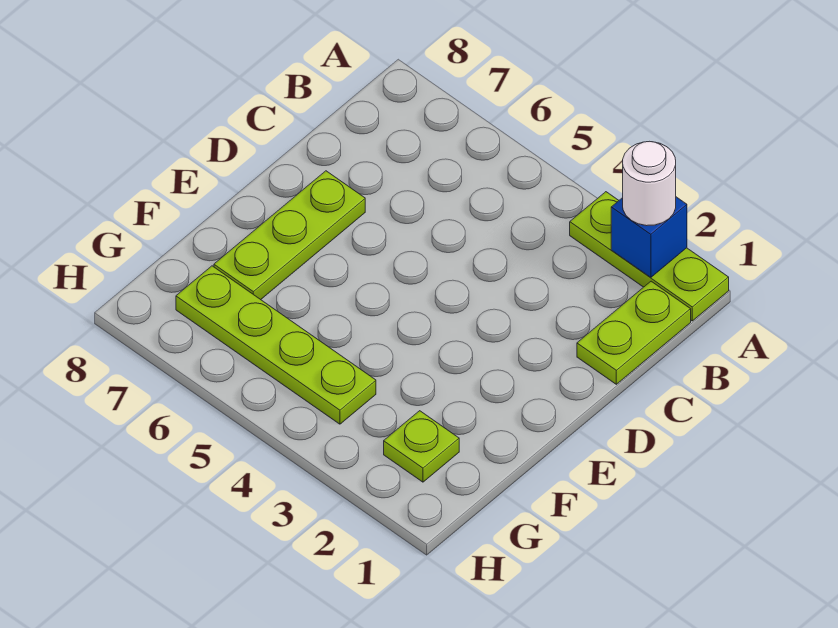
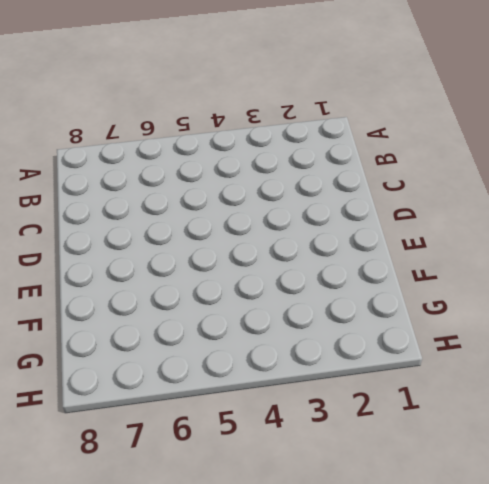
none -> lime plate A1:A3 level 1
none -> lime plate B1:C1 level 1

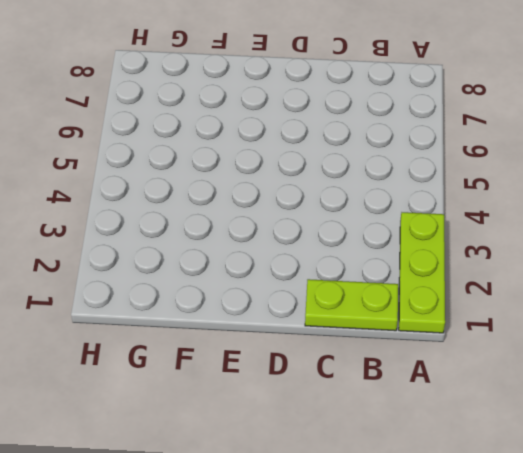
none -> lime plate D7:F7 level 1
none -> lime plate G2 level 1

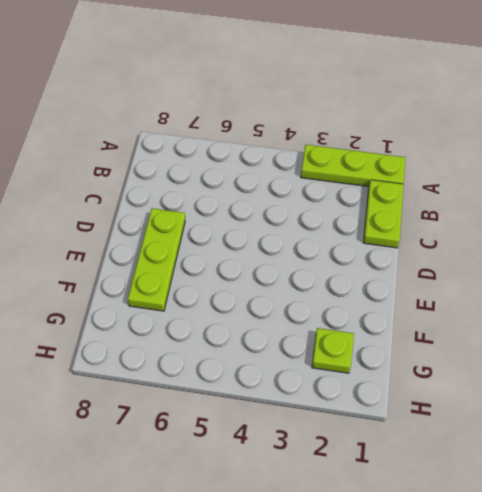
none -> lime plate G4:G7 level 1
none -> blue brick A2 level 2

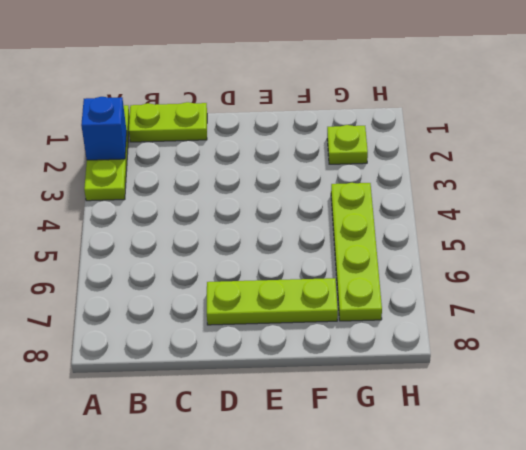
none -> white round brick A2 level 3

